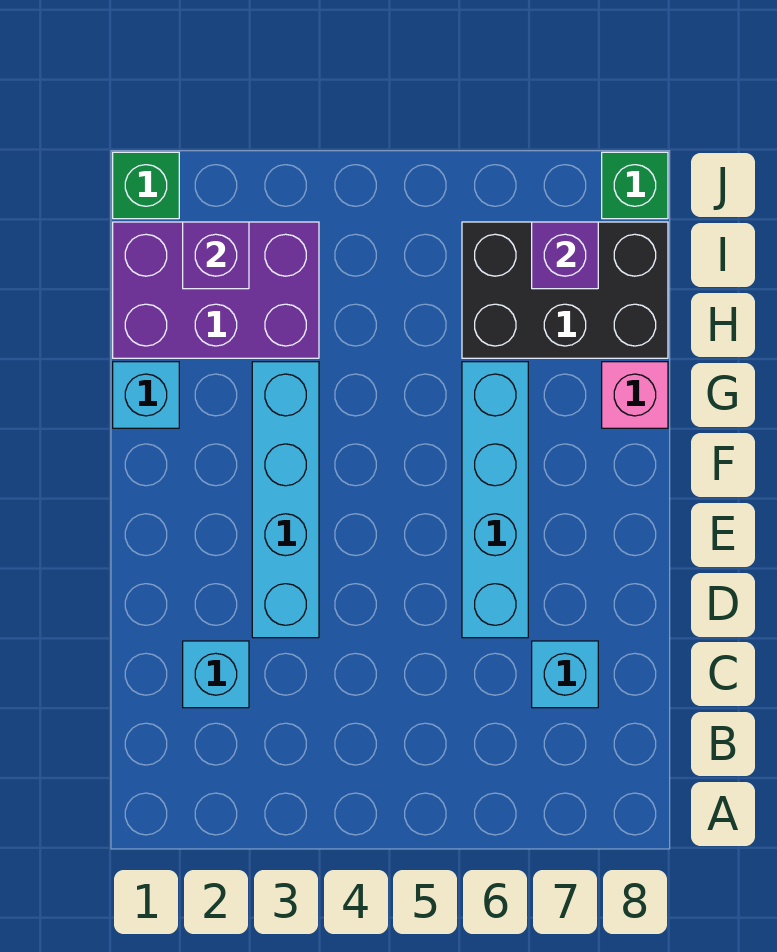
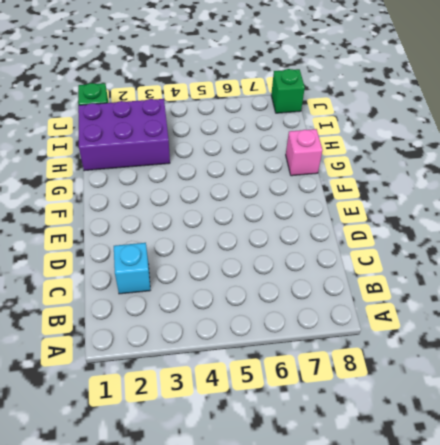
none -> cyan brick C7 level 1
none -> cyan brick D3:G3 level 1
none -> cyan brick D6:G6 level 1

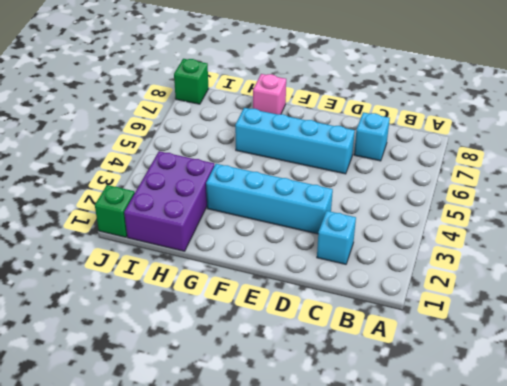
none -> cyan brick G1 level 1
none -> black brick H6:I8 level 1
none -> purple brick I2 level 2

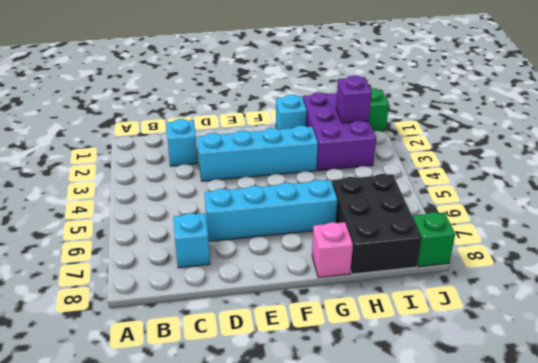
none -> purple brick I7 level 2

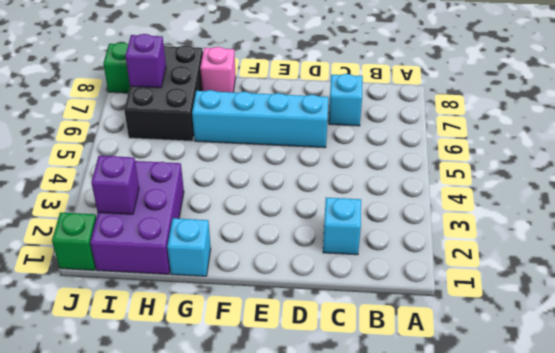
none -> cyan brick D3:G3 level 1

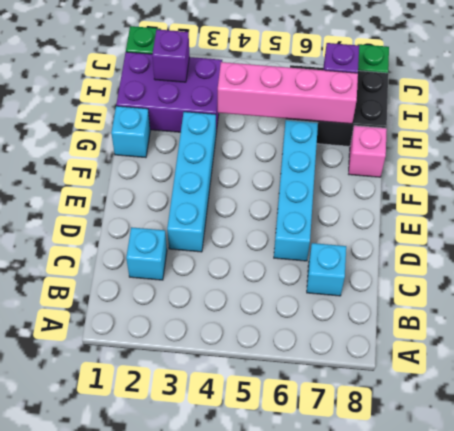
pink brick H4:H7 level 2 -> none

